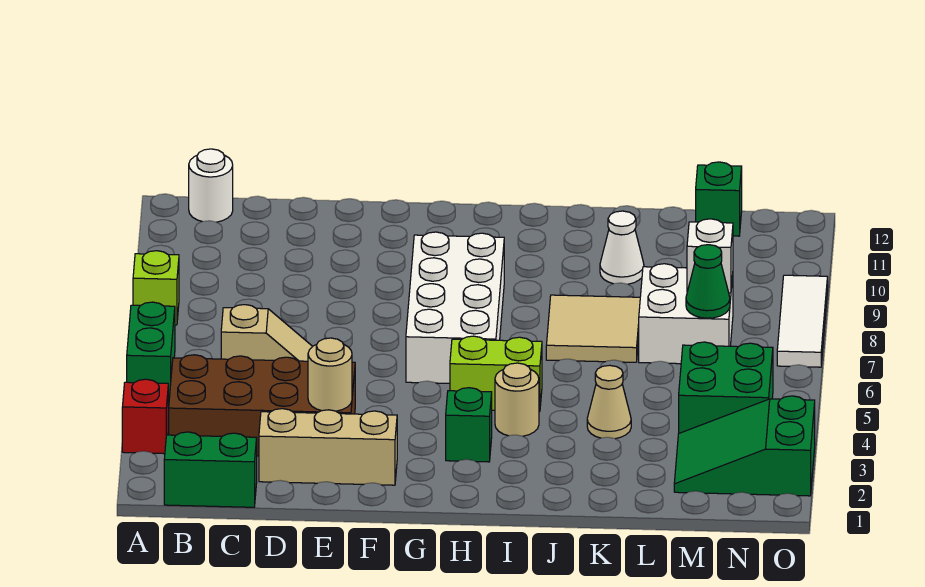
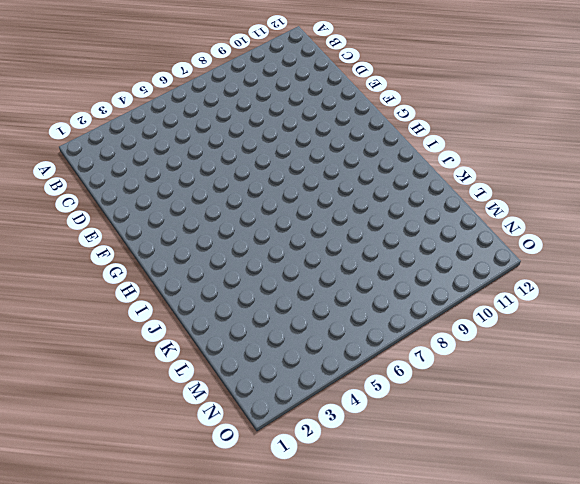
none -> red brick A3 level 1
none -> green brick A5:A6 level 1
none -> lime brick A8 level 1

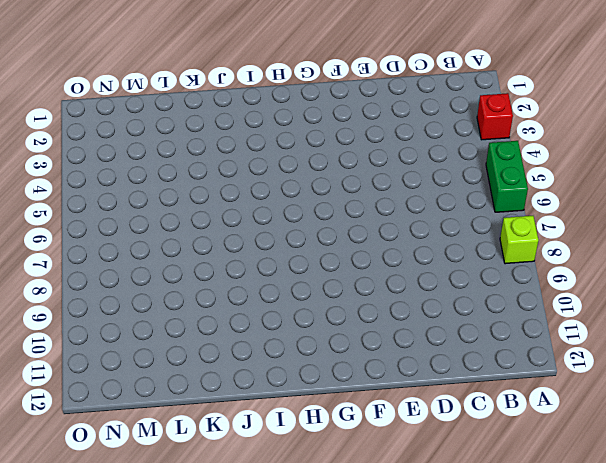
none -> green brick B1:C1 level 1
none -> brown brick B3:E4 level 1
none -> white round brick B12 level 1

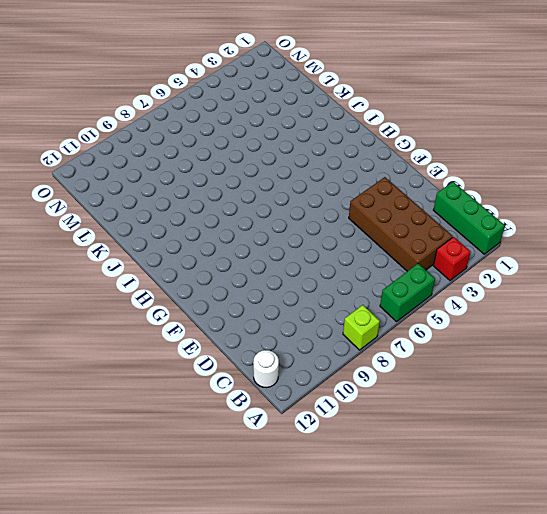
green brick A1:C1 level 1 -> green brick B1:C1 level 1
none -> tan slope C6:D6 level 1 top C
none -> tan brick D2:F2 level 1
none -> white brick G6:H9 level 1

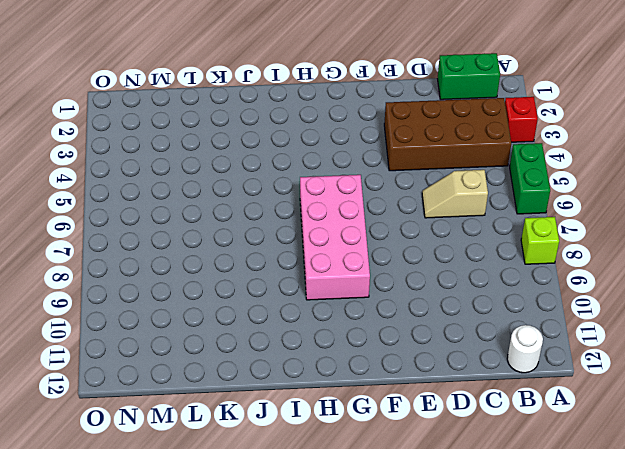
pink brick G6:H9 level 1 -> white brick G6:H9 level 1
none -> tan brick D2:F2 level 1
none -> green brick H3 level 1
none -> lime brick H5:I5 level 1

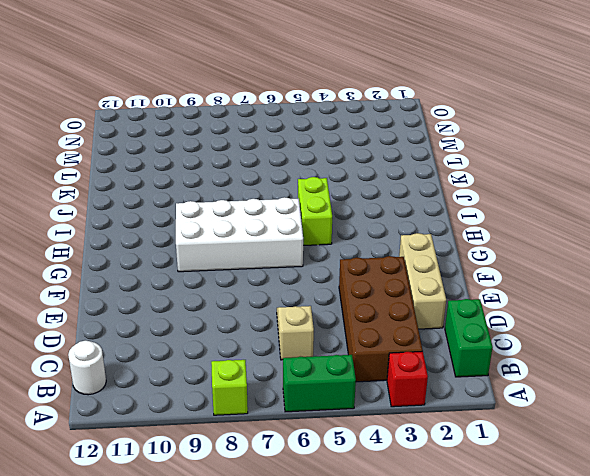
none -> green brick H3 level 1
none -> tan round brick I4 level 1
none -> tan tile J7:K8 level 1

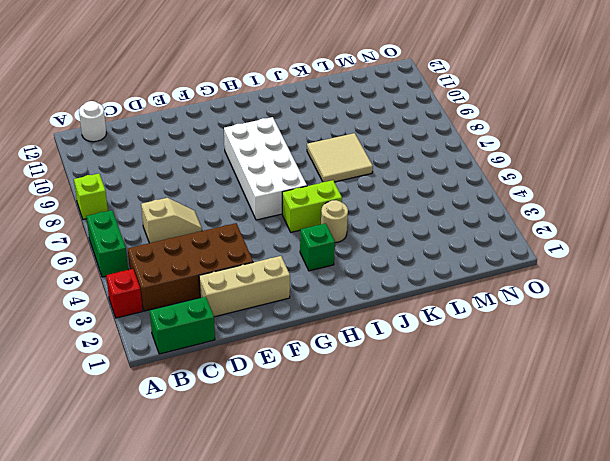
none -> tan cone K4 level 1
none -> white cone K10 level 1
none -> white brick L7:M8 level 1

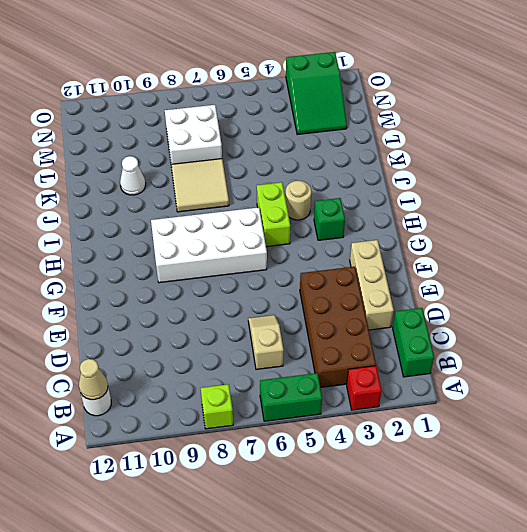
tan cone B12 level 2 -> tan cone K4 level 1
none -> green brick M4:N5 level 1
none -> green brick M12 level 1
none -> white tile O7:O9 level 1

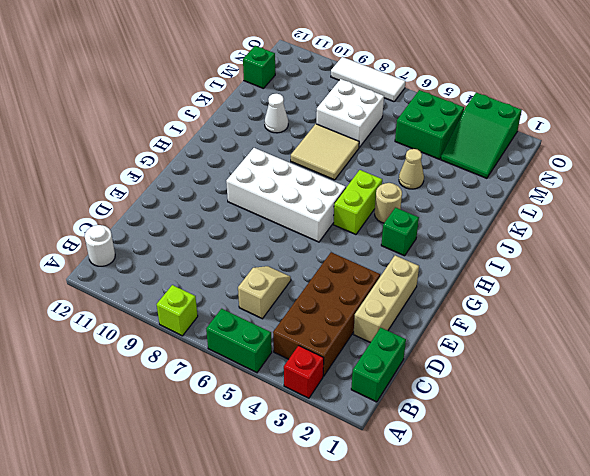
none -> tan round brick E3 level 2
none -> green cone M7 level 2
none -> white brick M8 level 2

